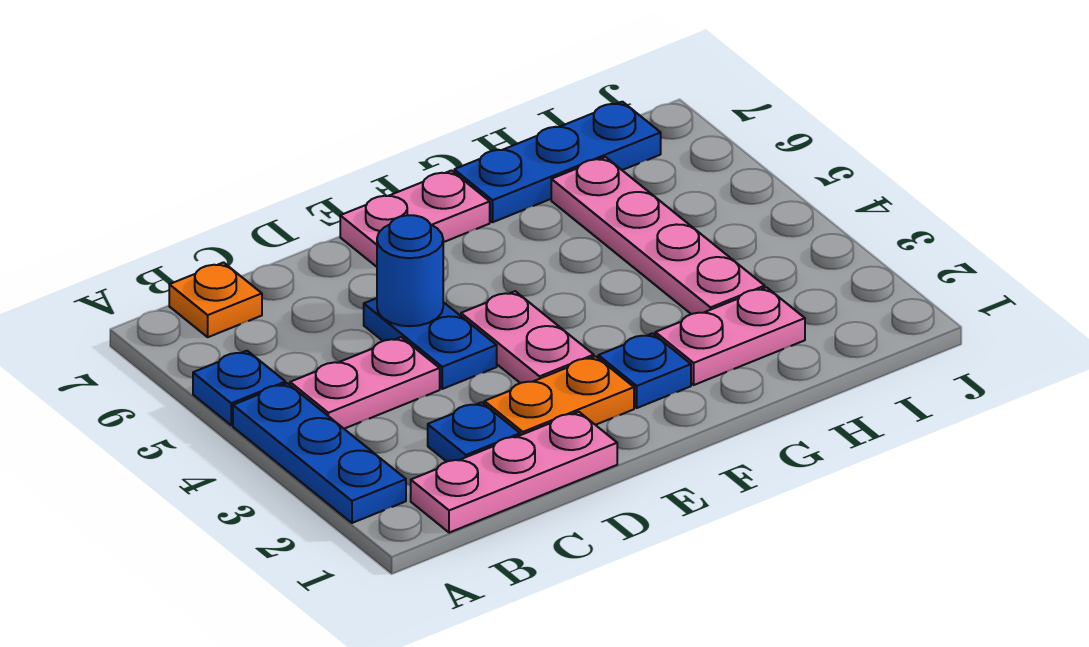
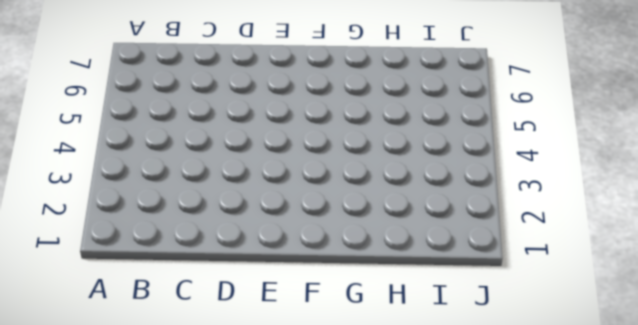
none -> blue plate A2:A4 level 1
none -> blue plate A5 level 1
none -> pink plate B1:D1 level 1

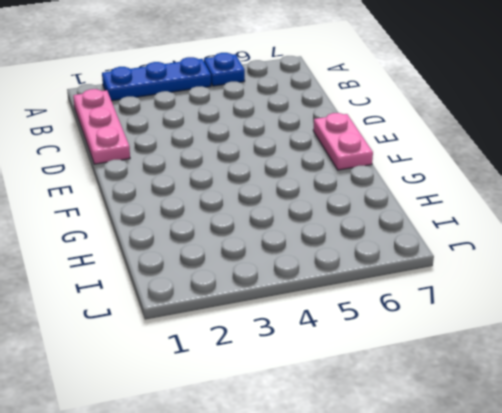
none -> pink plate B4:C4 level 1
none -> orange plate B7 level 1
none -> blue plate C2 level 1

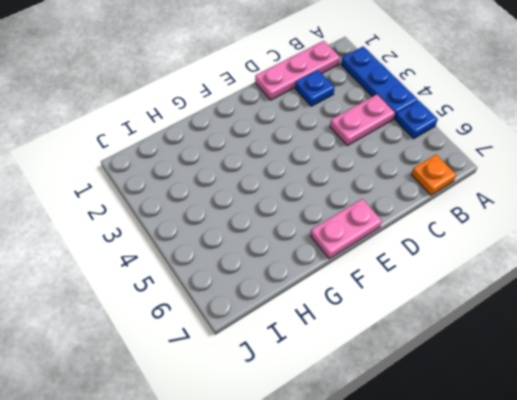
none -> orange plate D2:E2 level 1
none -> blue plate D4:D5 level 1
none -> pink plate E3:E4 level 1

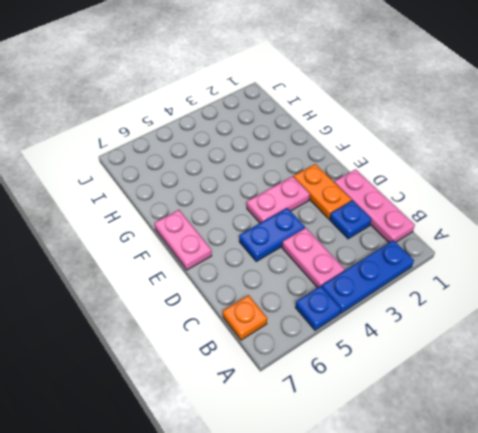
none -> blue plate F2 level 1
none -> pink plate G2:H2 level 1
none -> blue plate G7:I7 level 1

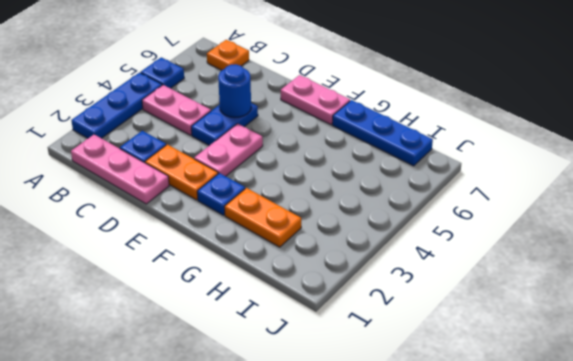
orange plate G2:H2 level 1 -> pink plate G2:H2 level 1
none -> pink plate H3:H6 level 1

